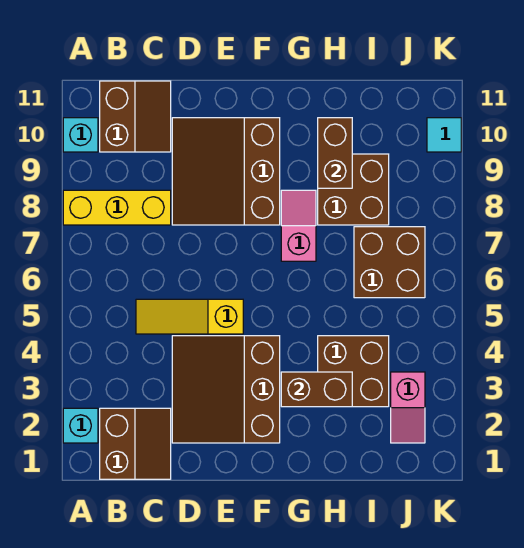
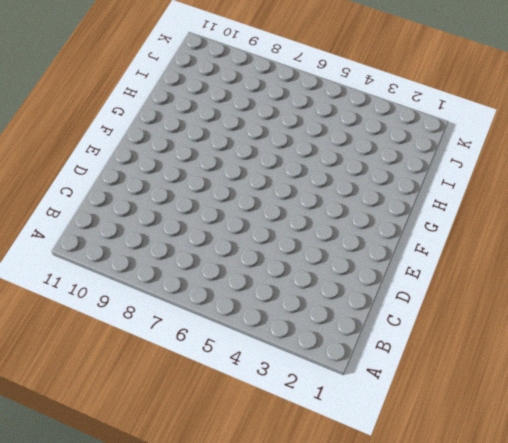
none -> cyan brick A2 level 1
none -> yellow brick A8:C8 level 1
none -> cyan brick A10 level 1

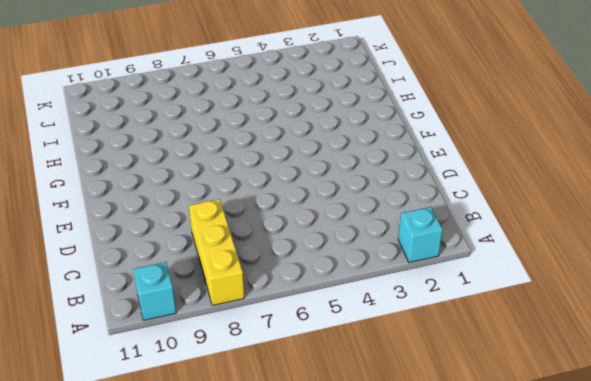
none -> brown slope B1:C2 level 1 top B
none -> brown slope B10:C11 level 1 top B
none -> yellow slope C5:E5 level 1 top E

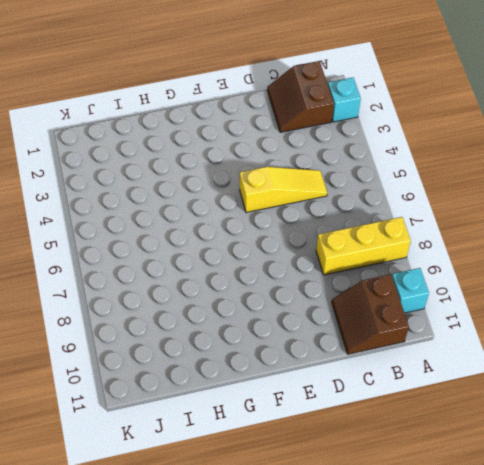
none -> brown slope D2:F4 level 1 top F
none -> brown slope D8:F10 level 1 top F
none -> pink slope G7:G8 level 1 top 7

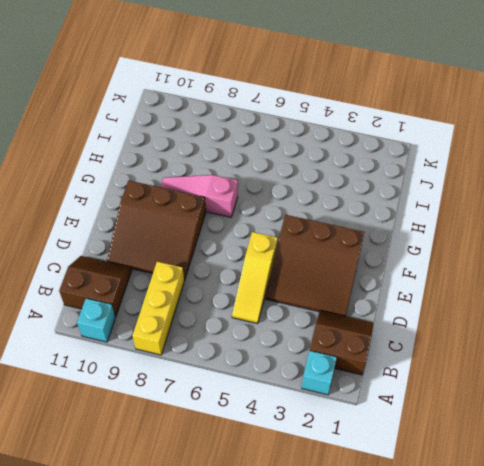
pink slope G7:G9 level 1 top 7 -> pink slope G7:G8 level 1 top 7
none -> brown brick H3:I4 level 1
none -> brown brick H8:I9 level 1
none -> brown brick I6:J7 level 1

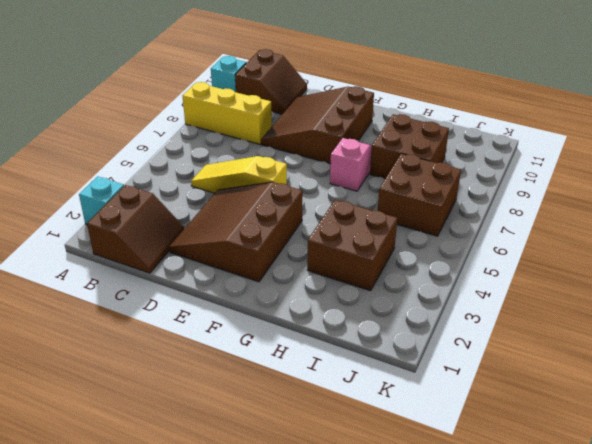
none -> pink slope J2:J3 level 1 top 3
none -> cyan tile K10 level 1
none -> brown brick G3:H3 level 2

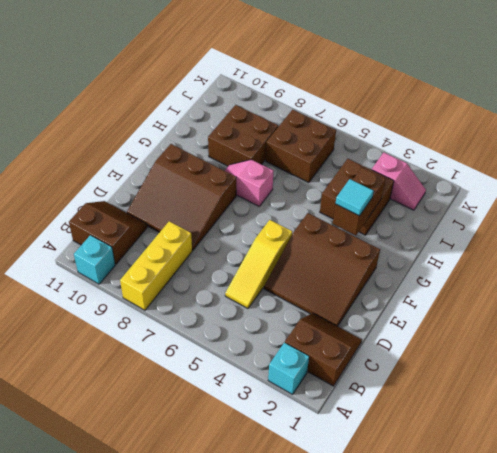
cyan tile G3 level 3 -> cyan tile K10 level 1
none -> brown brick H9:H10 level 2

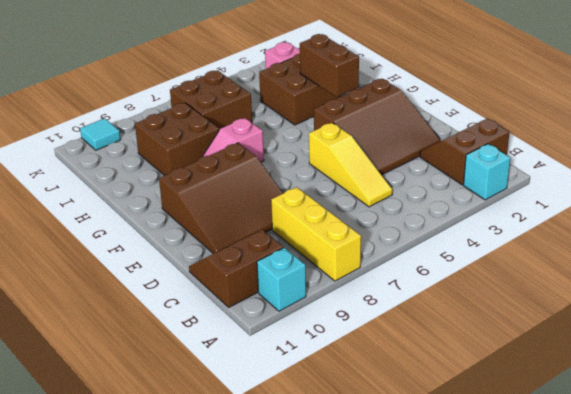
none -> brown brick H9:H10 level 2

